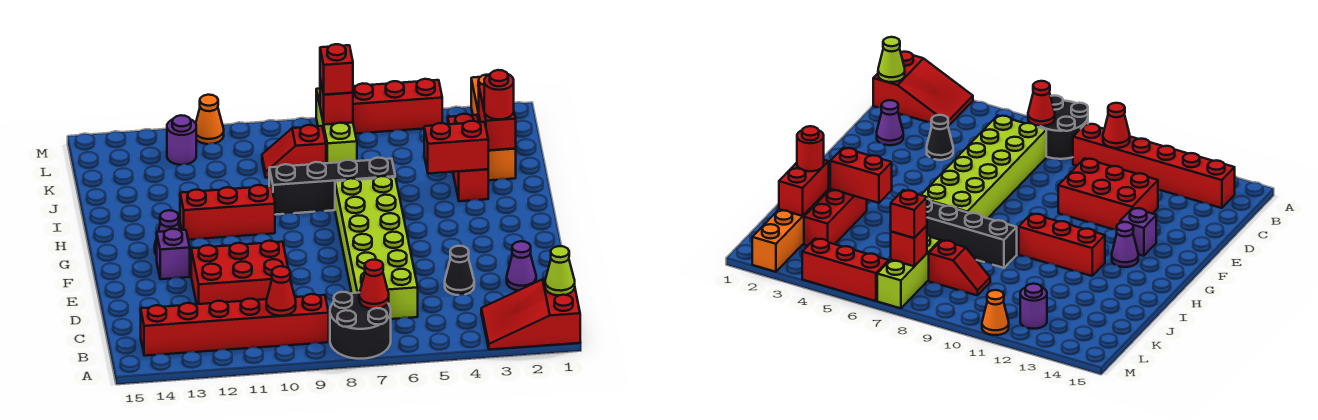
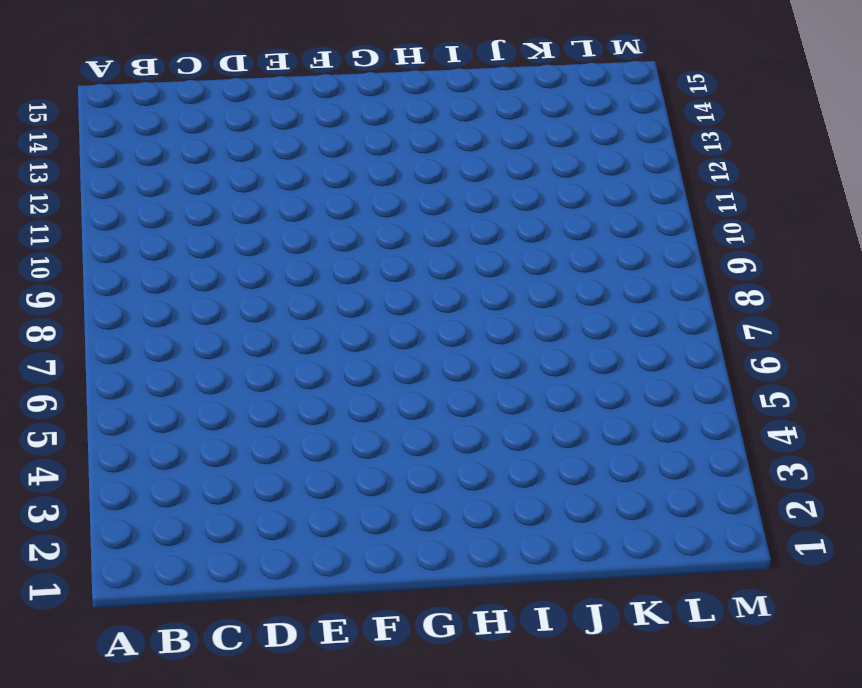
none -> red slope A1:B3 level 1 top 1
none -> black round brick A7:B8 level 1
none -> red brick B9:B14 level 1

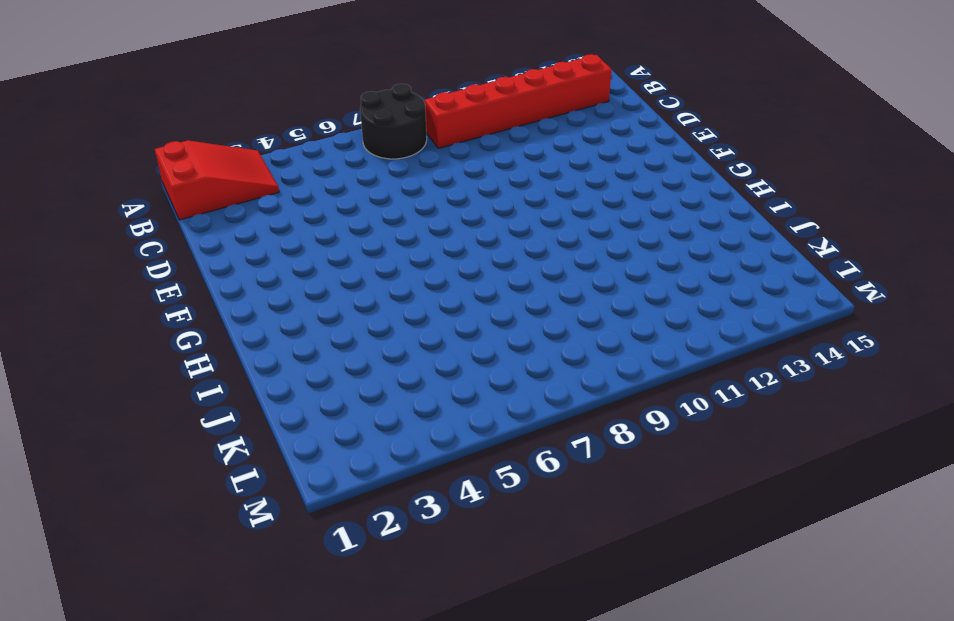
none -> lime brick C6:H7 level 1
none -> purple cone D2 level 1
none -> black cone D4 level 1

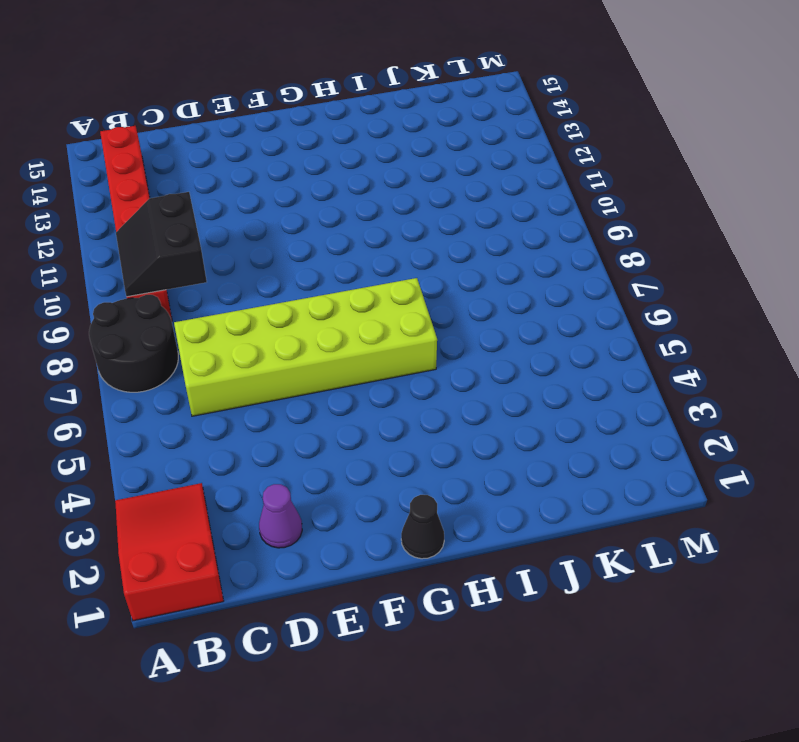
black slope B9:C10 level 2 top C -> red cone B10 level 2
black cone G1 level 1 -> black cone D4 level 1
none -> red brick D10:E12 level 1
none -> purple brick F13 level 1
none -> purple cone G13 level 1

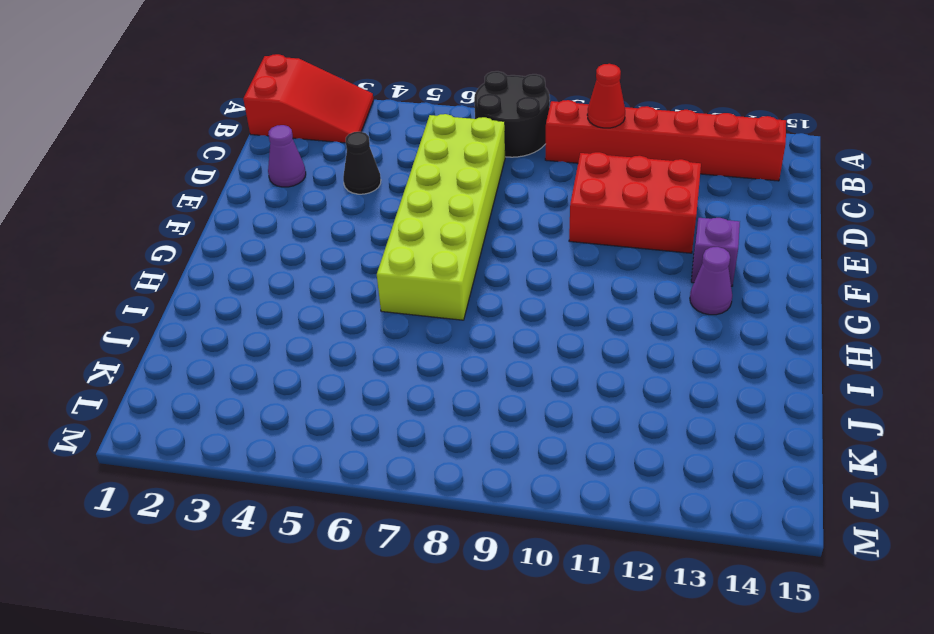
none -> red brick H10:H12 level 1
none -> red brick I3:K3 level 1
none -> black brick I6:I9 level 1

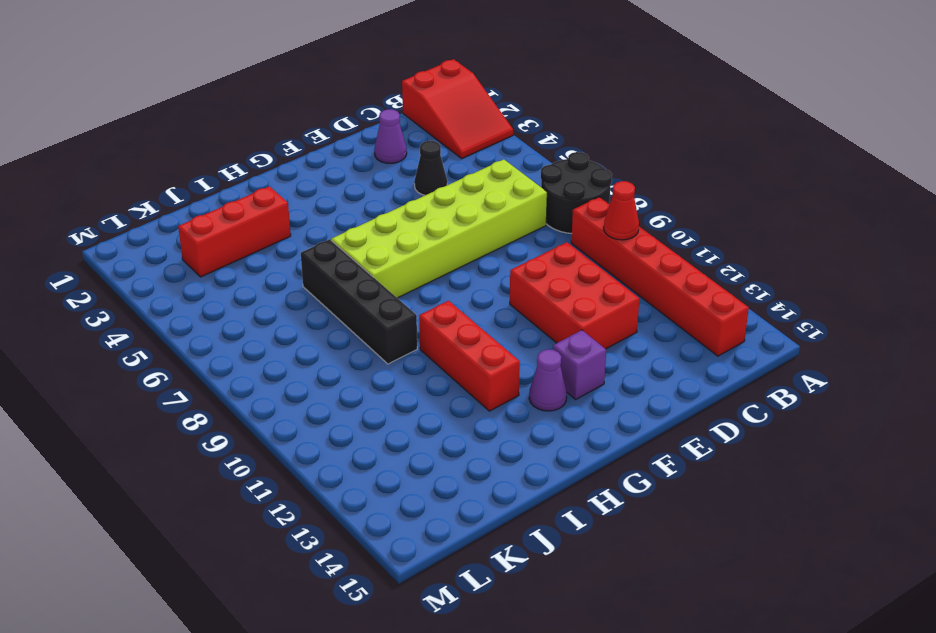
none -> orange brick J2:M2 level 1
none -> lime brick K7:M7 level 1
none -> red slope K8:K9 level 1 top 8

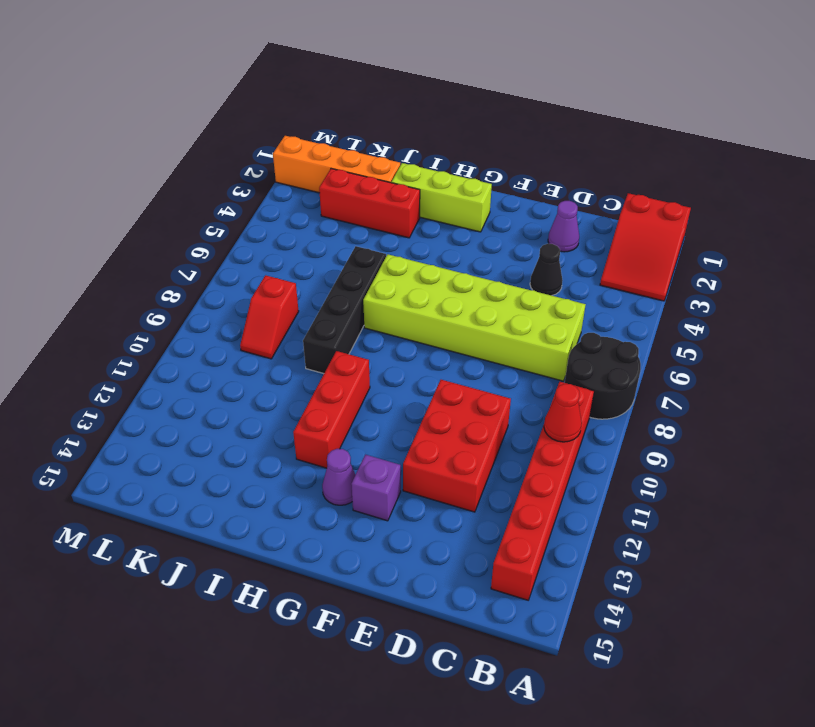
lime brick G2:I2 level 1 -> lime brick K7:M7 level 1
none -> purple round brick L12 level 1
none -> red brick M4:M6 level 1
none -> orange cone M11 level 1

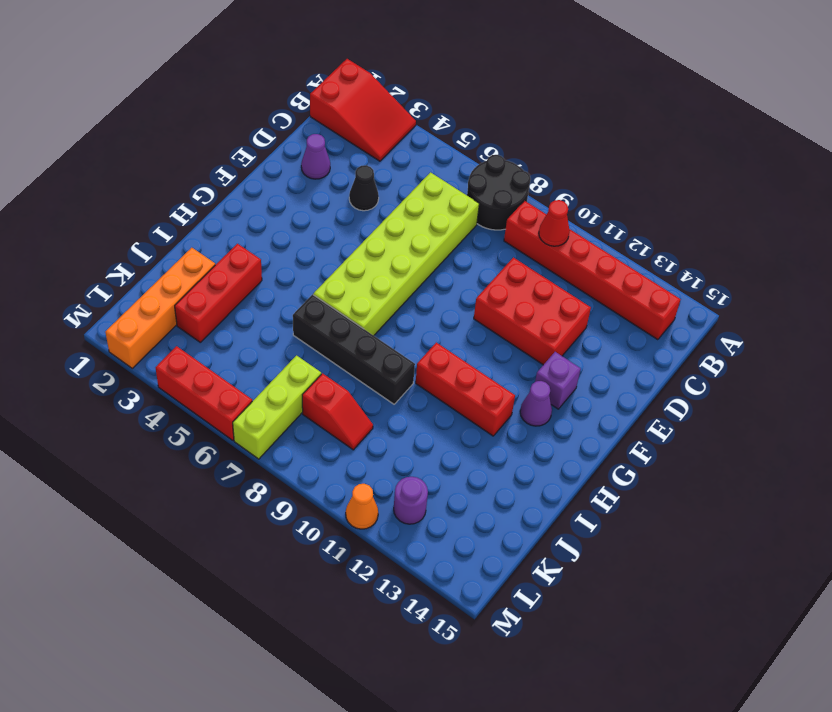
none -> lime cone B1 level 2
none -> red cone B7 level 2
none -> red brick I3:I4 level 2

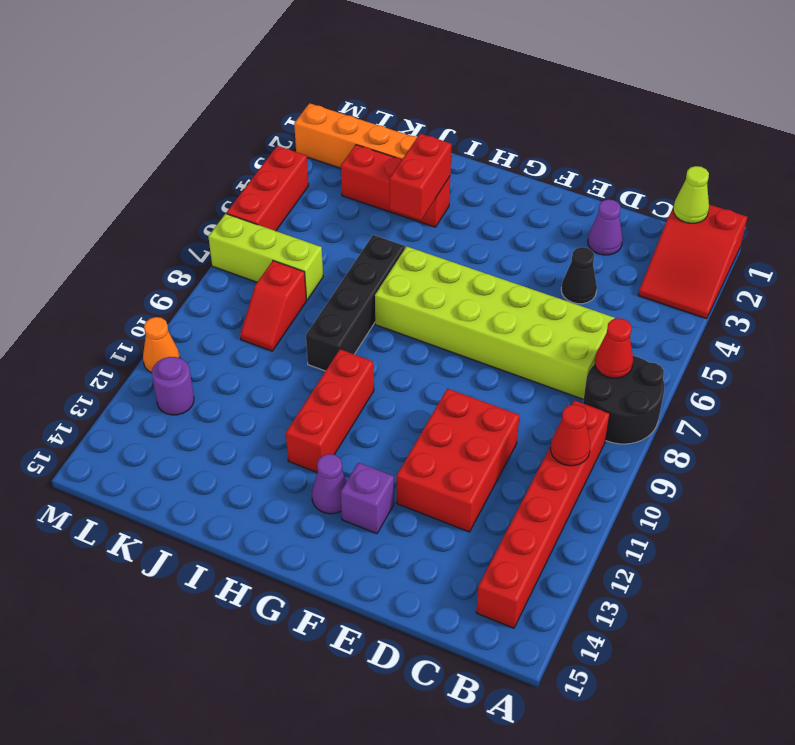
none -> red brick J2:K2 level 2
none -> red brick L7 level 2
none -> red round brick J2 level 3

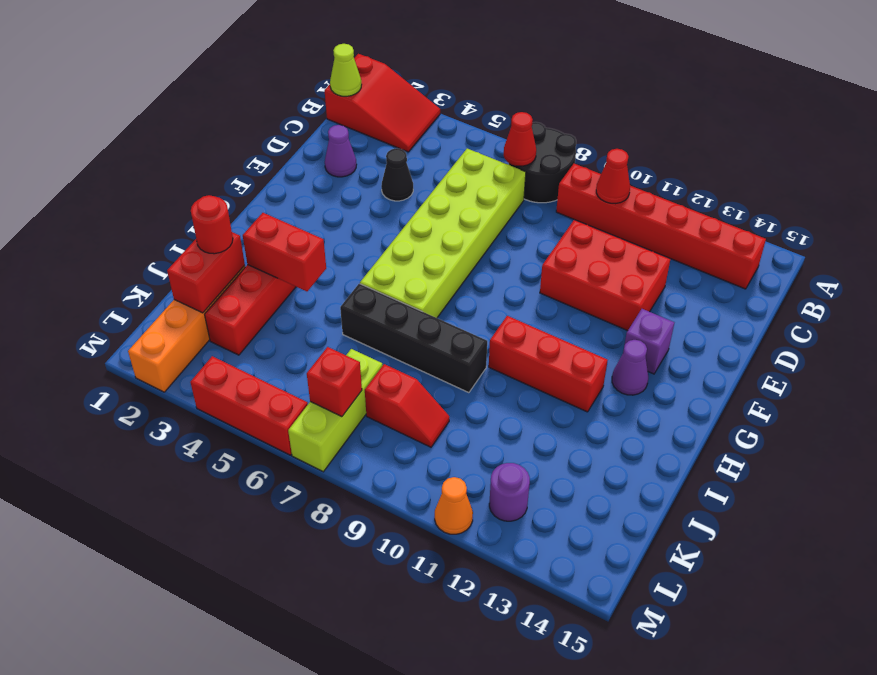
none -> red brick L7 level 3

